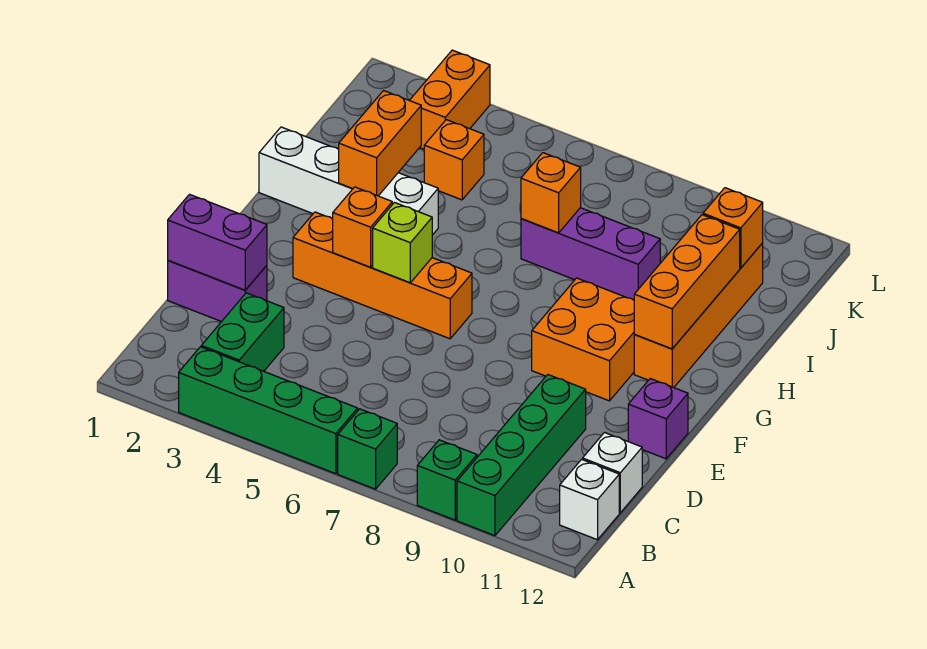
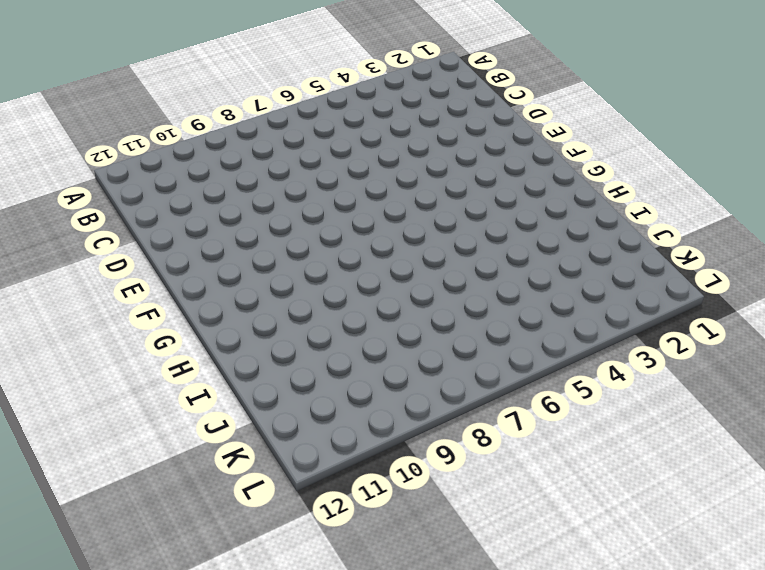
none -> green brick A3:A6 level 1
none -> green brick A7 level 1
none -> green brick A9 level 1

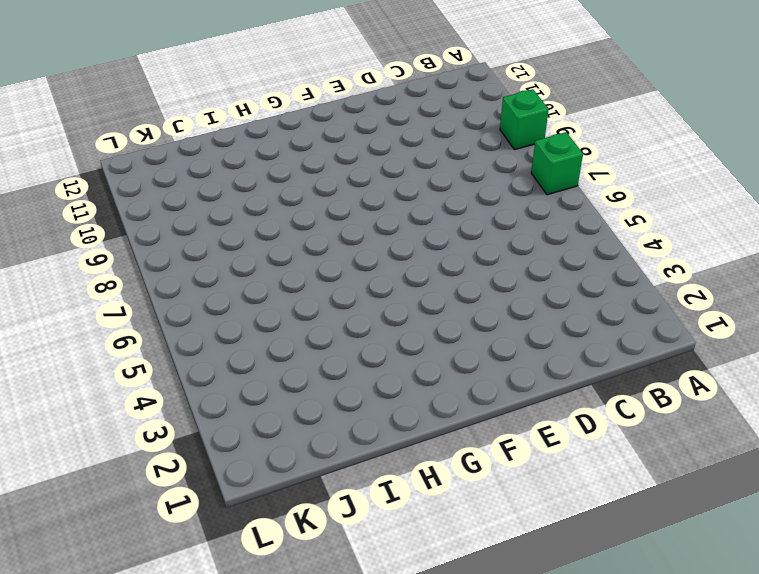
none -> green brick A3:A6 level 1
none -> green brick A10:D10 level 1
none -> green brick B3:C3 level 1

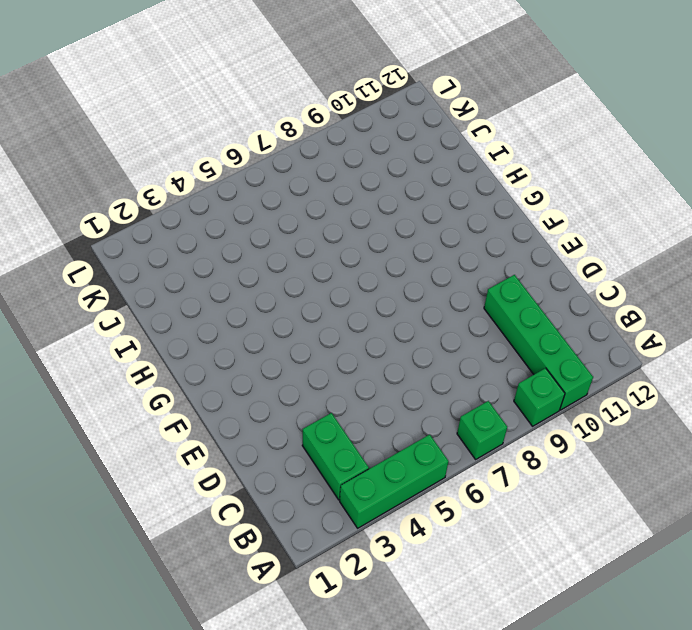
green brick A3:A5 level 1 -> green brick A3:A6 level 1
none -> white brick B12 level 1
none -> white brick C12 level 1
none -> purple brick D1:D2 level 1

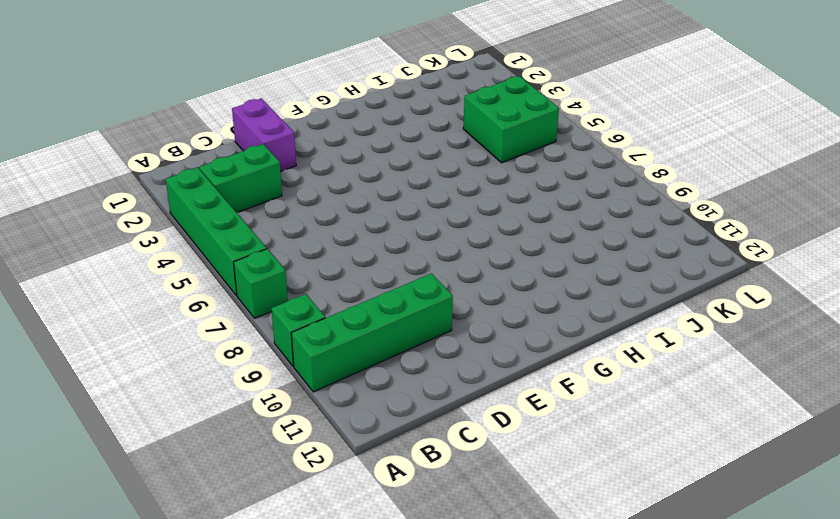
green brick J4:K5 level 1 -> orange brick J4 level 1
none -> white brick B12 level 1
none -> white brick C12 level 1
none -> purple brick E12 level 1

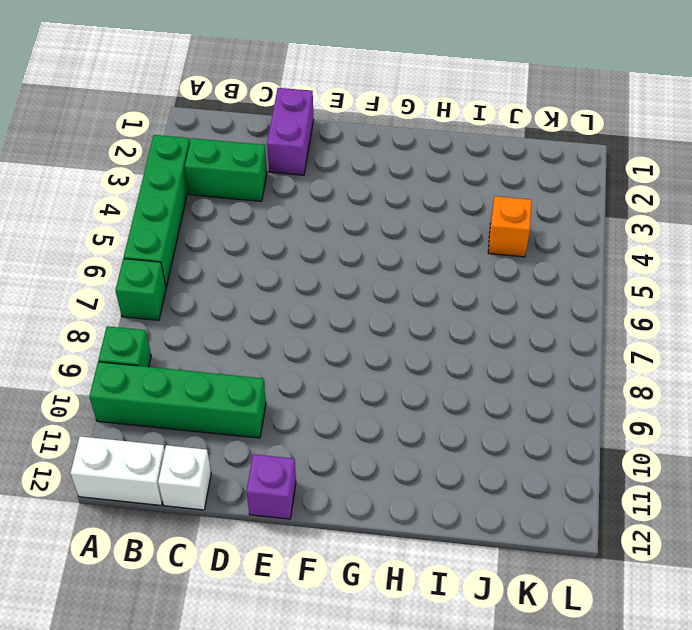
white brick A12:B12 level 1 -> white brick B12 level 1
none -> orange brick F3:F6 level 1
none -> orange brick F9:G10 level 1
none -> orange brick G11:J11 level 1

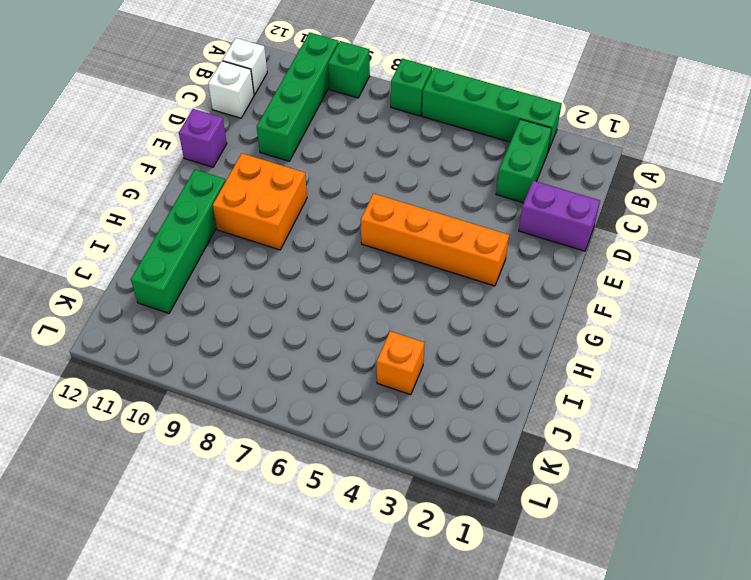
green brick G11:J11 level 1 -> orange brick G11:J11 level 1
none -> white brick H1:H4 level 1
none -> purple brick I7:I9 level 1
none -> orange brick K3:L3 level 1

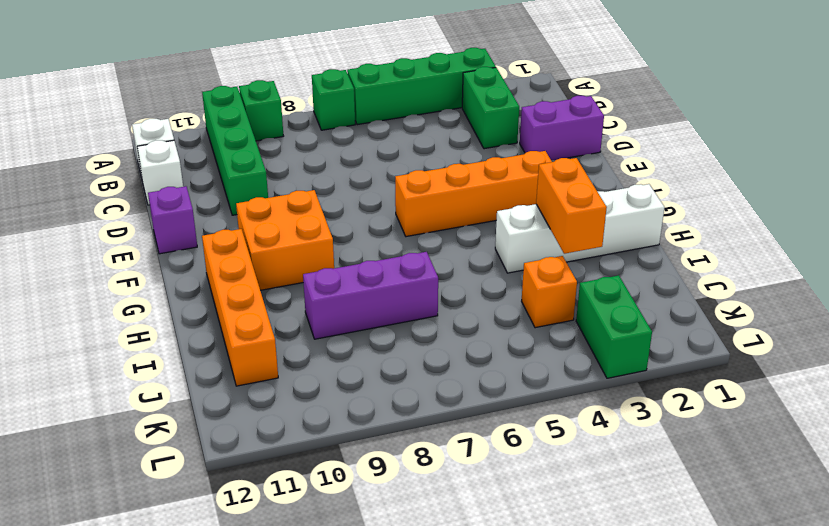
green brick K3:L3 level 1 -> orange brick K3:L3 level 1
none -> purple brick D1:D2 level 2
none -> orange brick F4 level 2
none -> lime brick F5 level 2

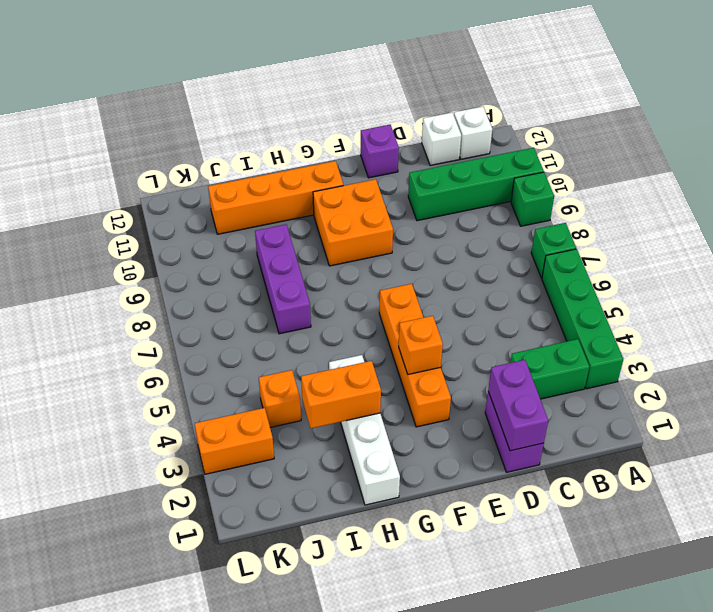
none -> lime brick F5 level 2
none -> orange brick G11:I11 level 2
none -> orange brick I7 level 2

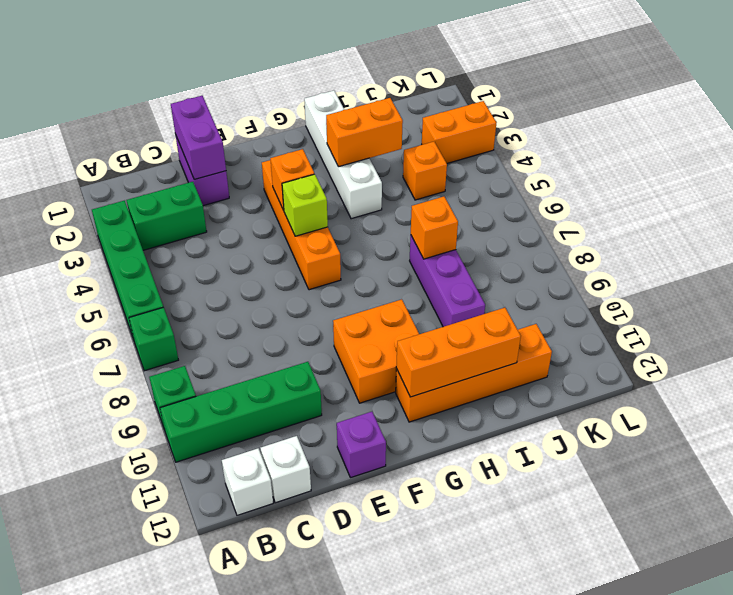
none -> orange brick J11 level 2

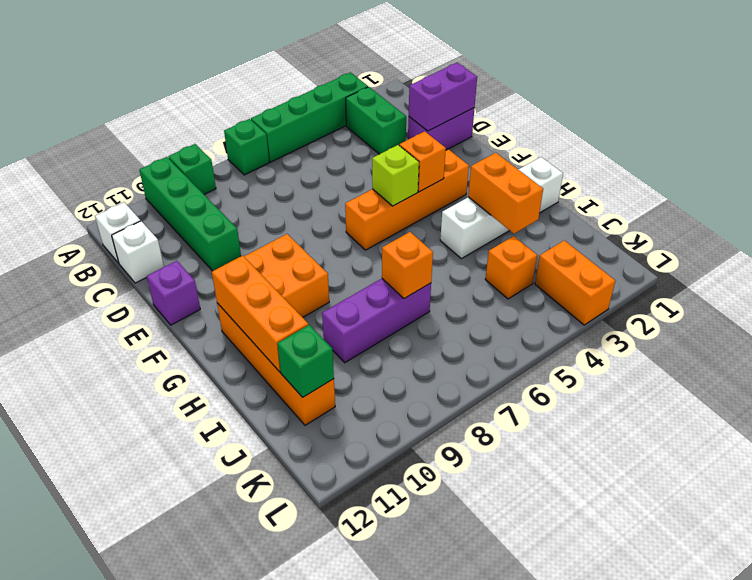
green brick J11 level 2 -> orange brick J11 level 2

